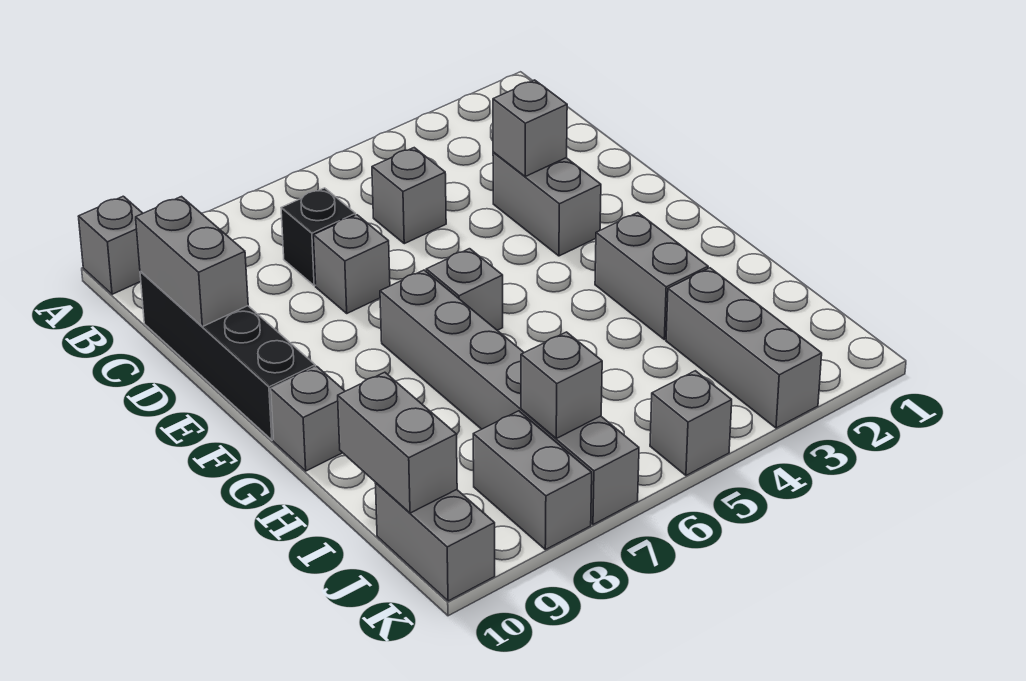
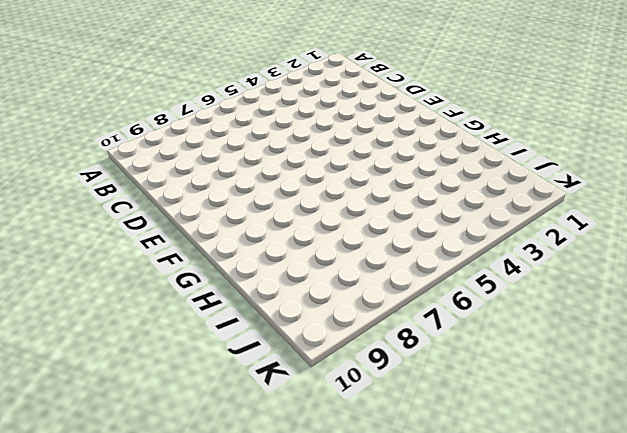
none -> grey brick A10 level 1
none -> grey brick C5 level 1
none -> black brick C7 level 1

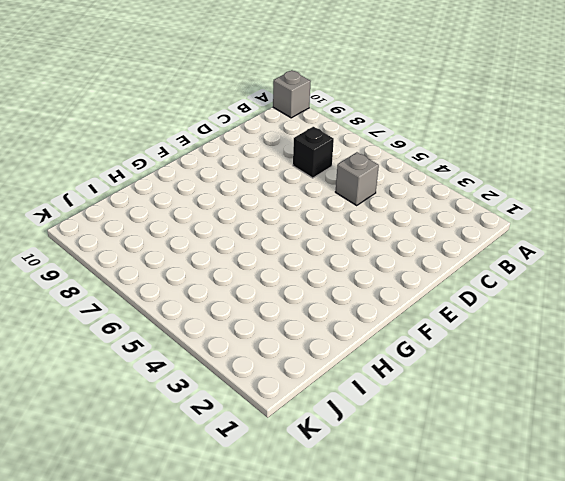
none -> black brick C10:F10 level 1
none -> grey brick D3:E3 level 1
none -> grey brick D7 level 1

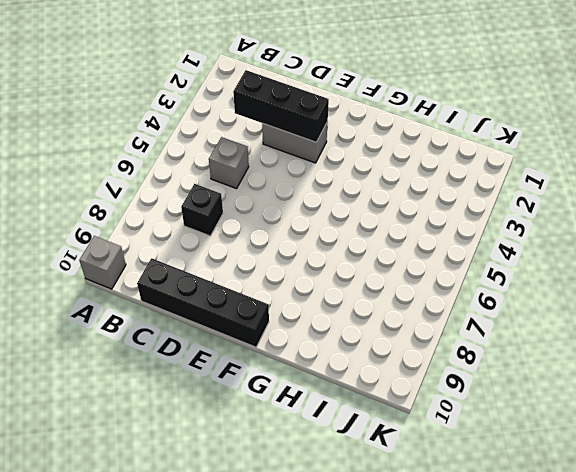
black brick C3:E3 level 2 -> grey brick D3 level 2
none -> grey brick D7 level 1
none -> grey brick F6 level 1
none -> grey brick F7:K7 level 1

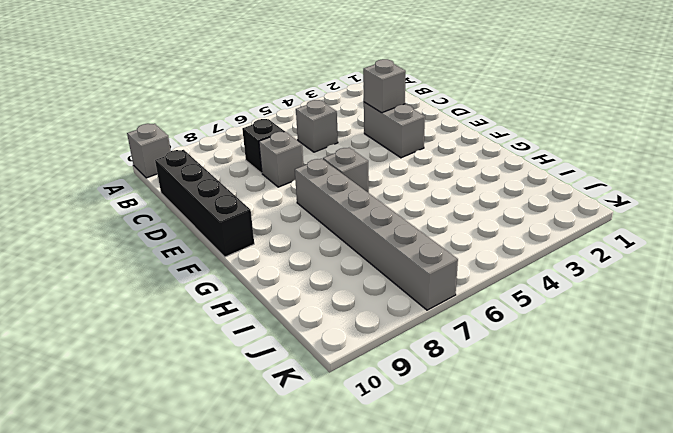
none -> grey brick G3:H3 level 1
none -> grey brick G10 level 1
none -> grey brick I3:K3 level 1

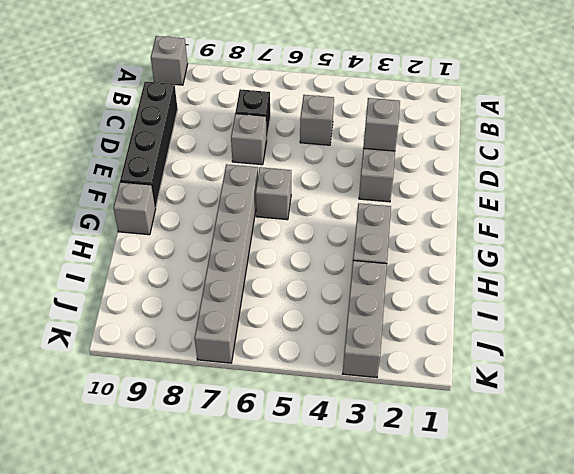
none -> grey brick J8:K8 level 1
none -> grey brick J10:K10 level 1
none -> grey brick K5 level 1

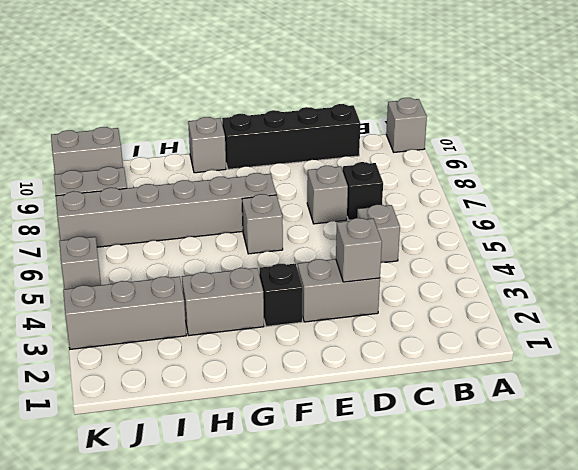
black brick F3 level 1 -> none
none -> grey brick C10:D10 level 2
none -> grey brick I10:J10 level 2
none -> grey brick J7 level 2

